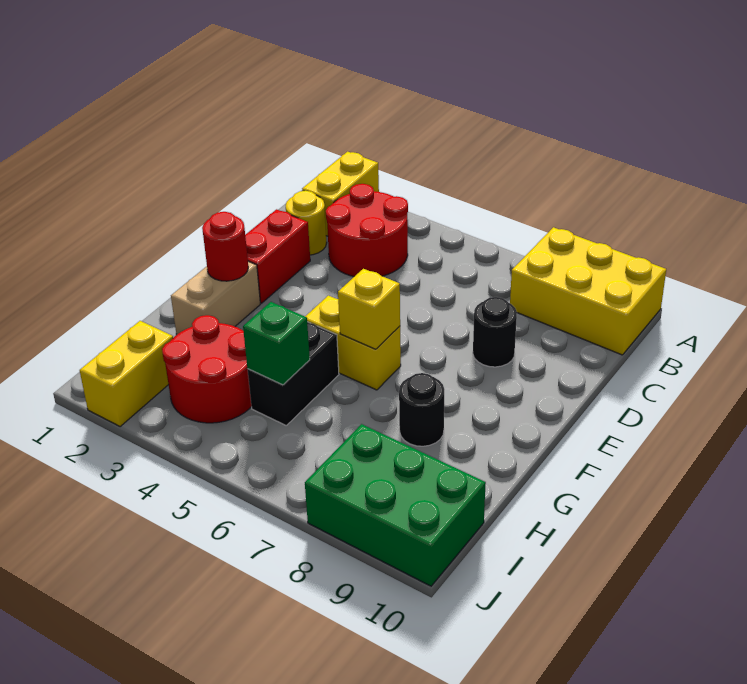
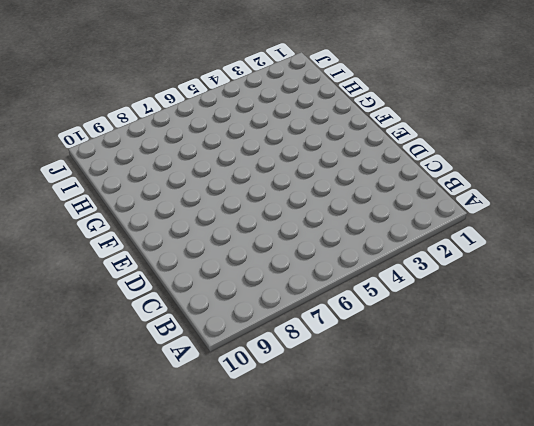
none -> yellow brick A2:B2 level 1
none -> yellow brick A8:B10 level 1
none -> red round brick B3:C4 level 1

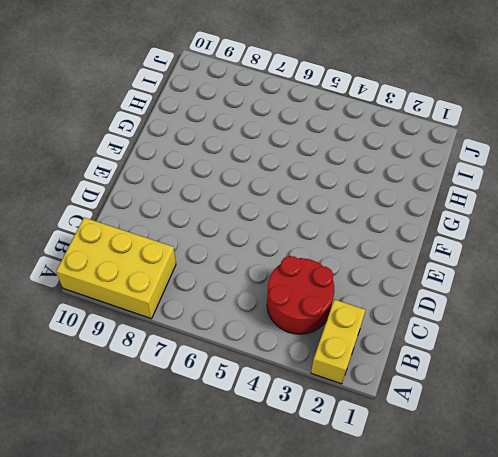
none -> yellow round brick C2 level 1
none -> red brick D2:E2 level 1
none -> black round brick D8 level 1

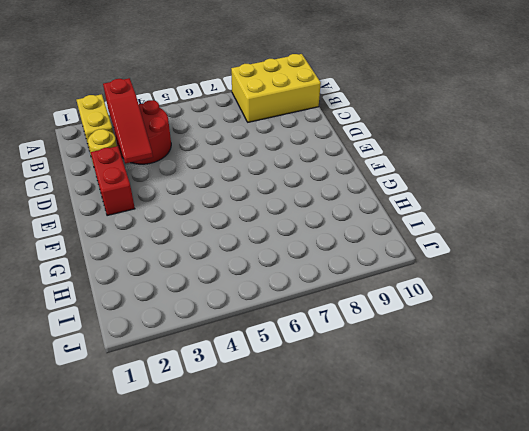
red slope B3:D3 level 2 top B -> none
none -> black round brick D8 level 1
none -> tan brick F2:G2 level 1
none -> yellow brick F5:F6 level 1

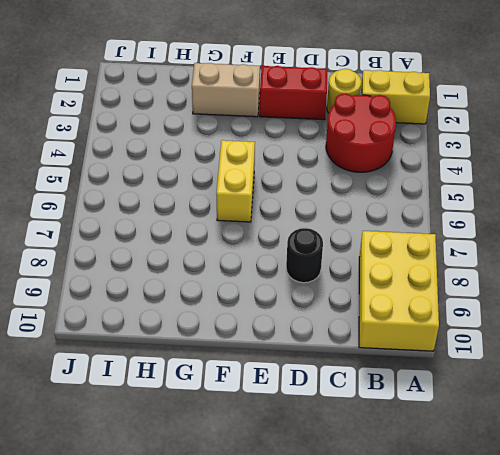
none -> black brick G5:H5 level 1
none -> black round brick G8 level 1
none -> red round brick H3:I4 level 1

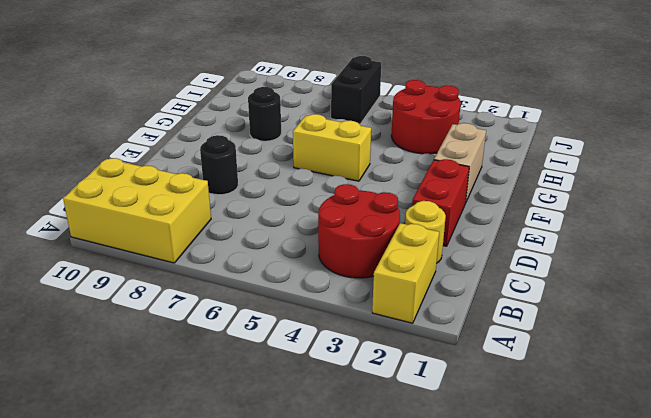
black brick I6:J6 level 1 -> black brick G5:H5 level 1
none -> yellow brick I2:J2 level 1
none -> green brick I8:J10 level 1
none -> red round brick F2 level 2

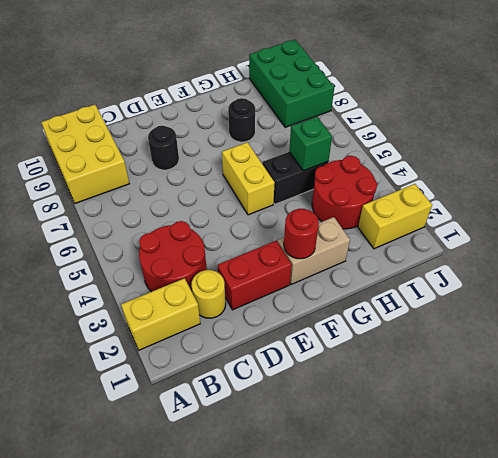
none -> yellow brick F6 level 2

